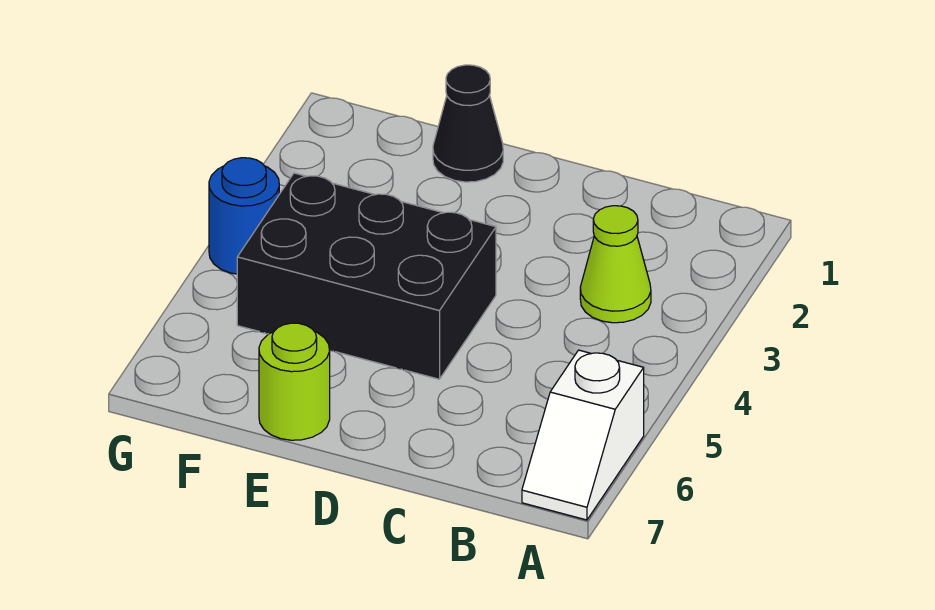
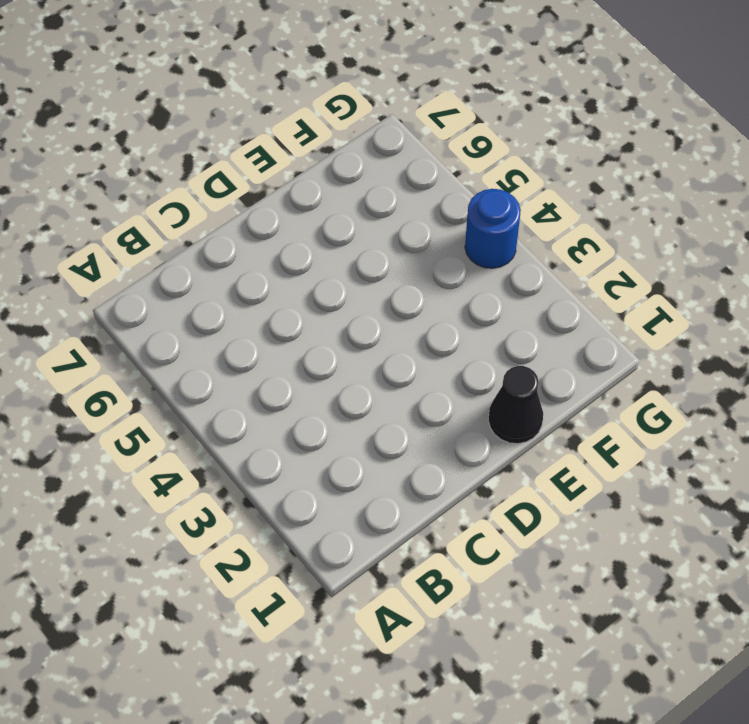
none -> white slope A6:A7 level 1 top 6
none -> lime cone B3 level 1

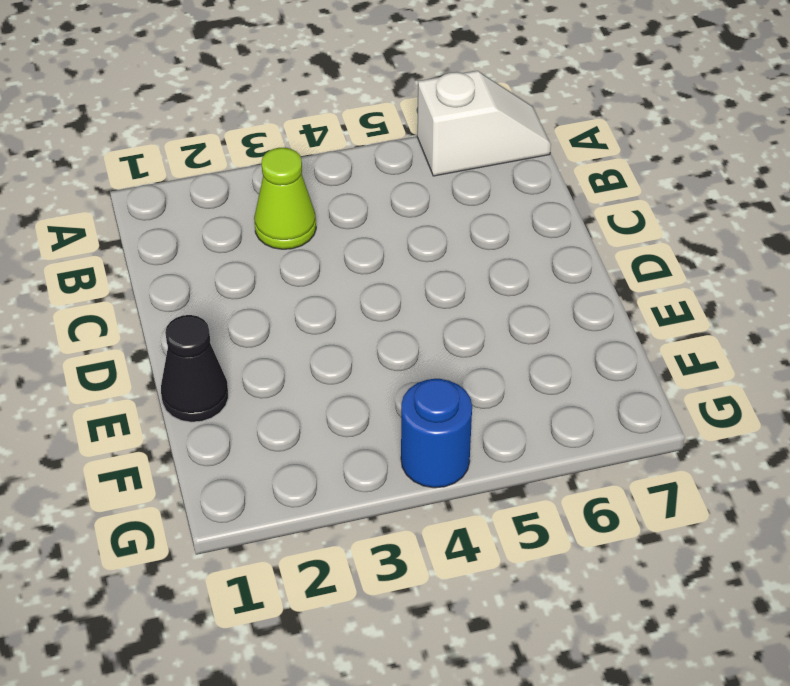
none -> black brick D4:F5 level 1
none -> lime round brick E7 level 1

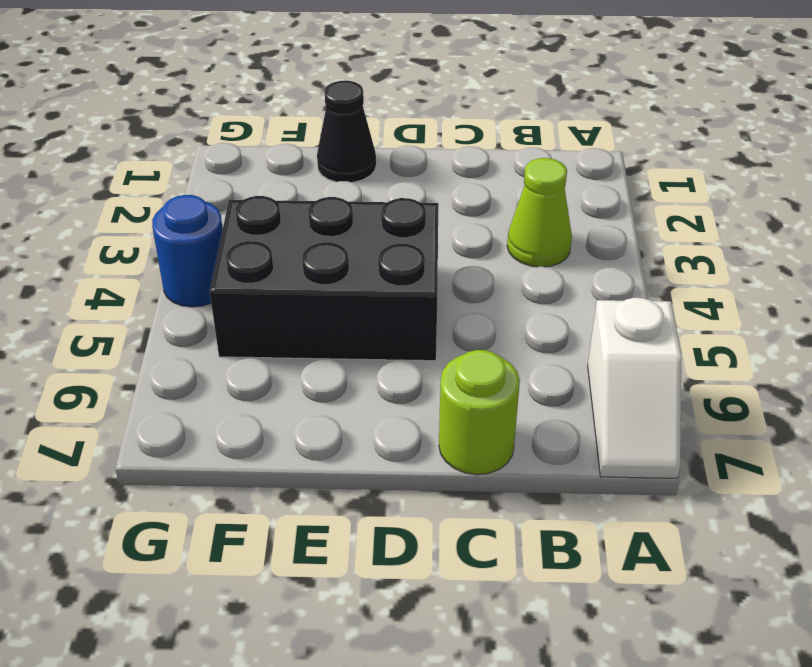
lime round brick C7 level 1 -> lime round brick E7 level 1

